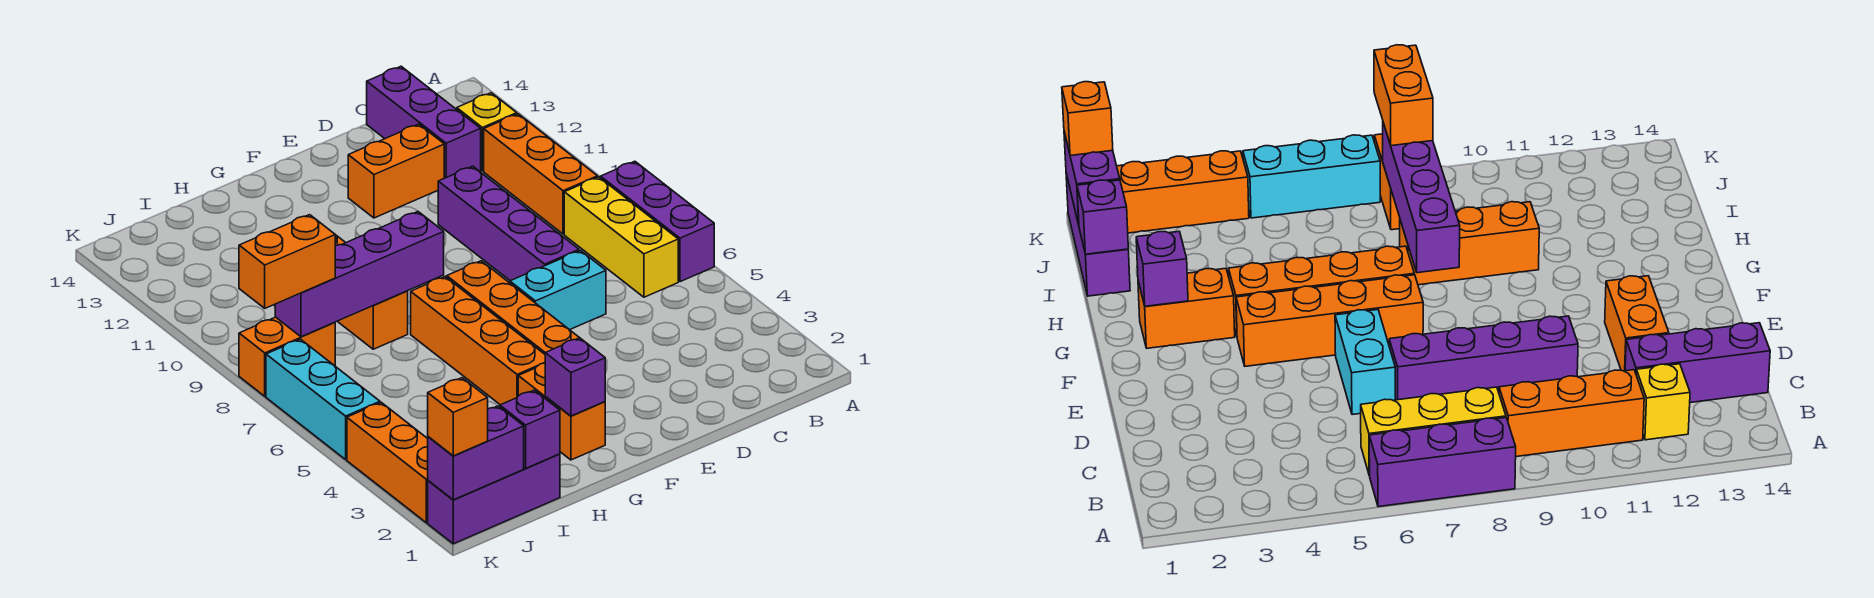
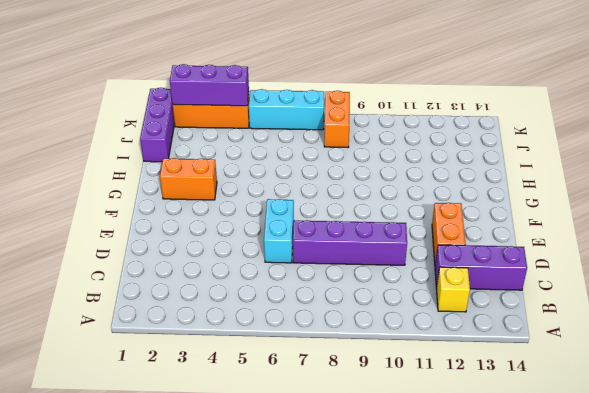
purple brick K2:K4 level 2 -> purple brick A6:A8 level 1
none -> yellow brick B6:B8 level 1
none -> orange brick B9:B11 level 1
none -> orange brick F4:F7 level 1

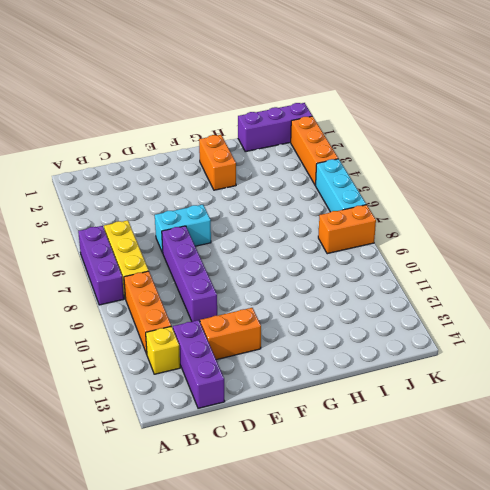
none -> orange brick F4:F7 level 1
none -> orange brick G4:G7 level 1
none -> orange brick H8:H10 level 1

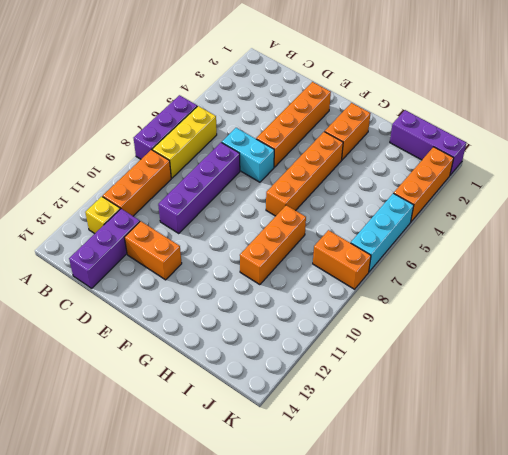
orange brick E2:E5 level 1 -> orange brick F4:F7 level 1
none -> purple brick G2 level 2
none -> purple brick G8:J8 level 2
none -> purple brick I1 level 2

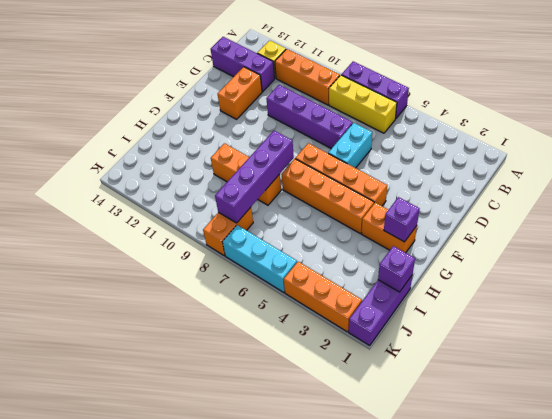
none -> purple brick J1:K1 level 2
none -> orange brick J8:K8 level 3
none -> orange brick K1 level 3

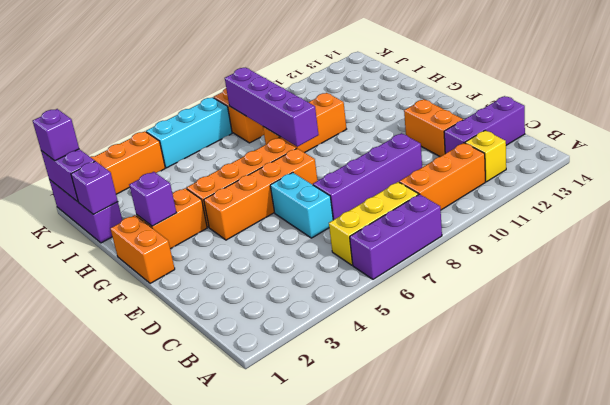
orange brick F1:G1 level 1 -> orange brick J8:K8 level 3
purple brick K1 level 3 -> orange brick K1 level 3

